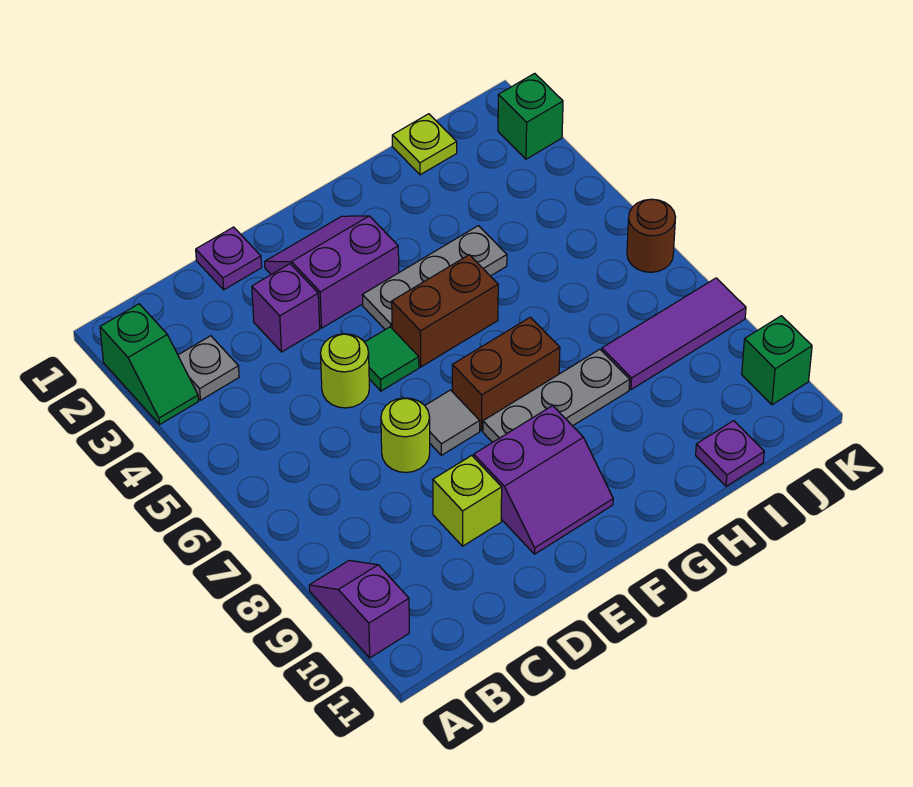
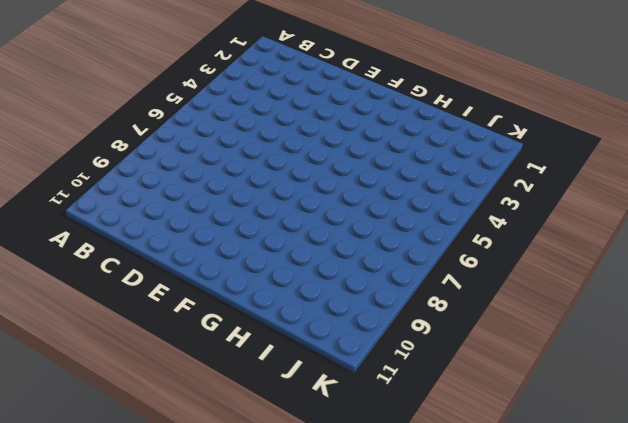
none -> green slope A2:A3 level 1 top 2
none -> purple slope A9:A10 level 1 top 10
none -> grey plate B3 level 1

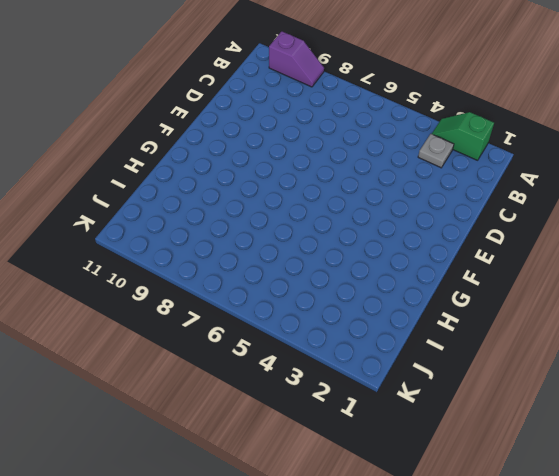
none -> purple plate D1 level 1
none -> purple brick D3 level 1
none -> lime round brick D5 level 1

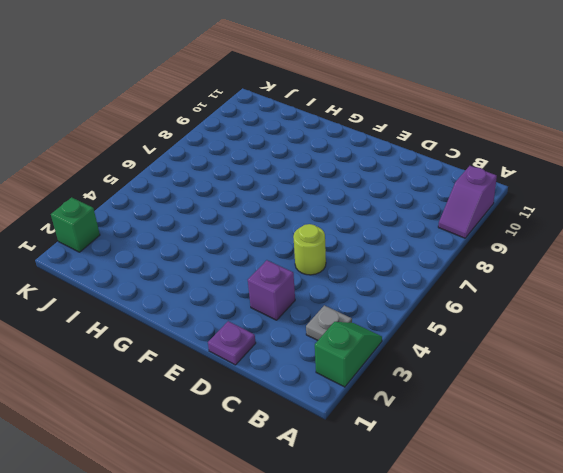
none -> lime round brick D7 level 1
none -> lime brick D9 level 1
none -> purple slope E2:F3 level 1 top 3

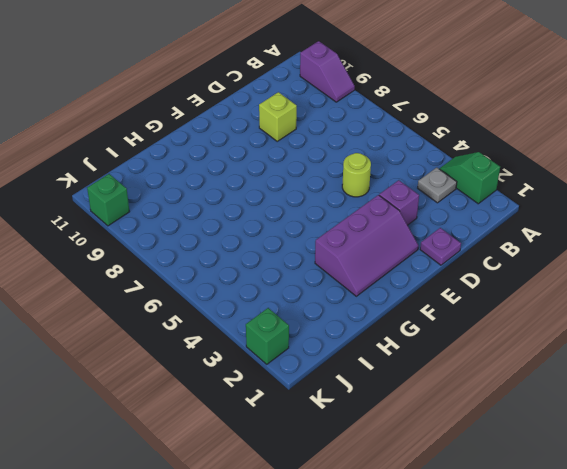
purple slope E2:G3 level 1 top 3 -> purple slope E2:F3 level 1 top 3
none -> lime round brick D7 level 1
none -> green tile E5 level 1
none -> grey tile E7 level 1

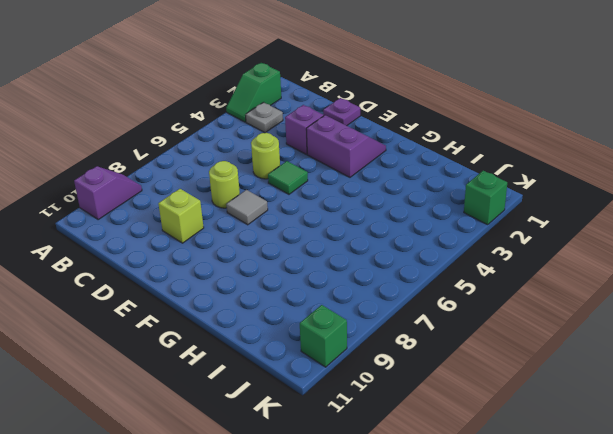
none -> purple slope E9:F10 level 1 top 9
none -> grey plate F4:H4 level 1
none -> brown brick F5:G5 level 1

